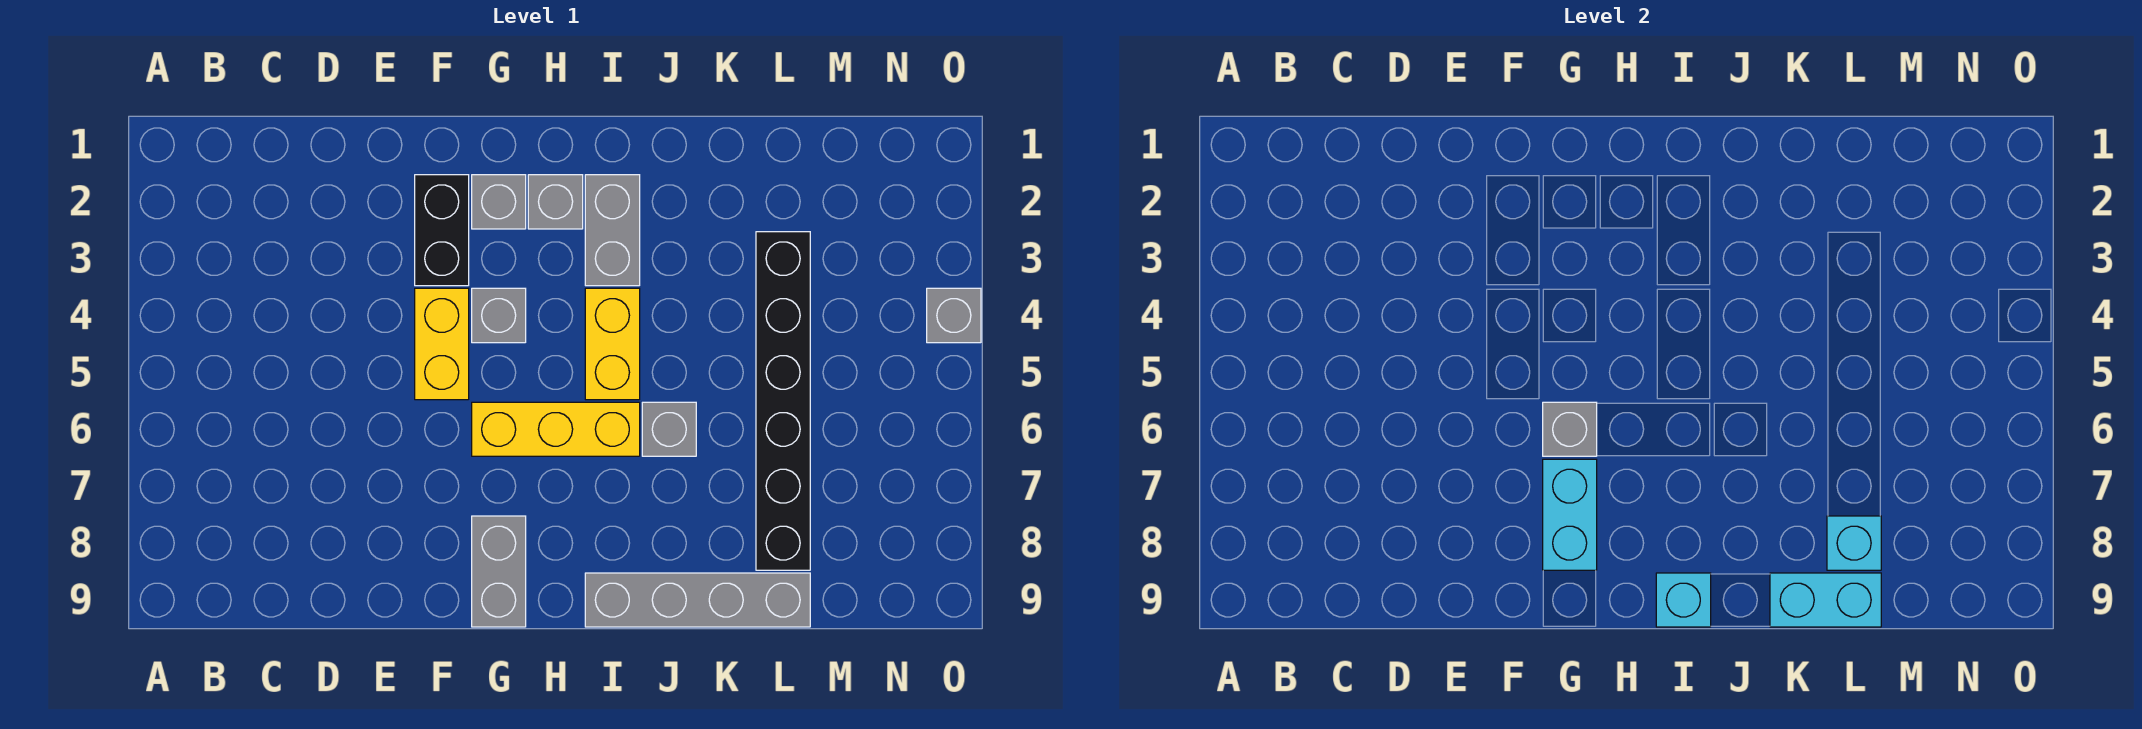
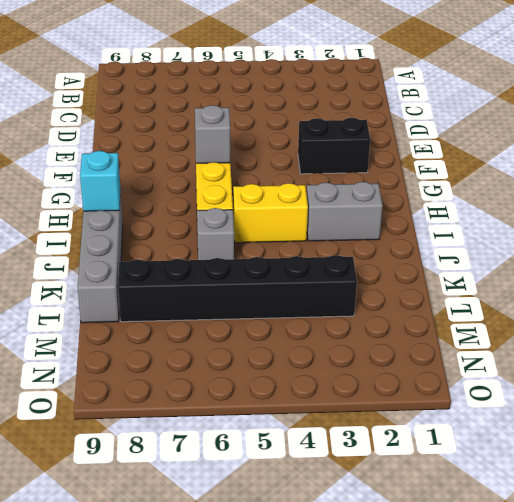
none -> yellow brick F4:F5 level 1
none -> grey brick G2 level 1
none -> grey brick G4 level 1

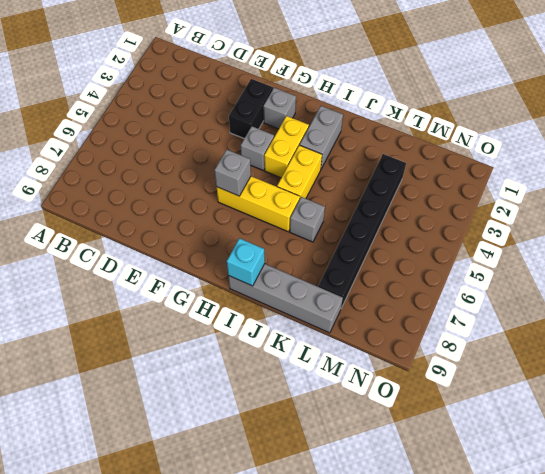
yellow brick H3:H4 level 1 -> yellow brick F4:F5 level 1
none -> grey brick G8:G9 level 1
none -> grey brick H2 level 1
none -> grey brick O4 level 1

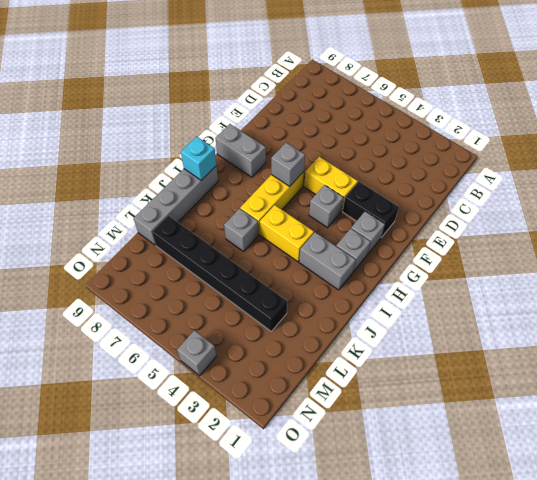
none -> cyan brick G7:G8 level 2
none -> cyan brick K9:L9 level 2
none -> cyan brick L8 level 2

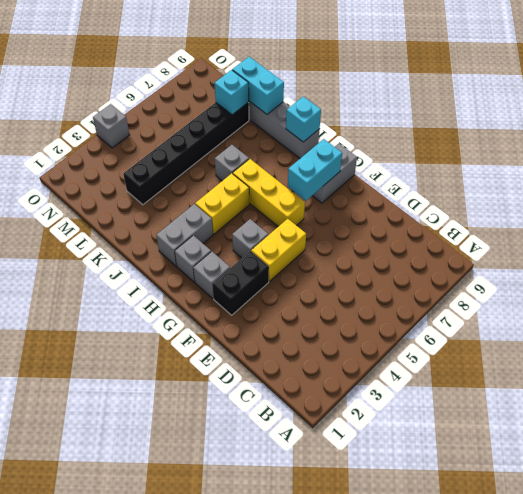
none -> grey brick G6 level 2

